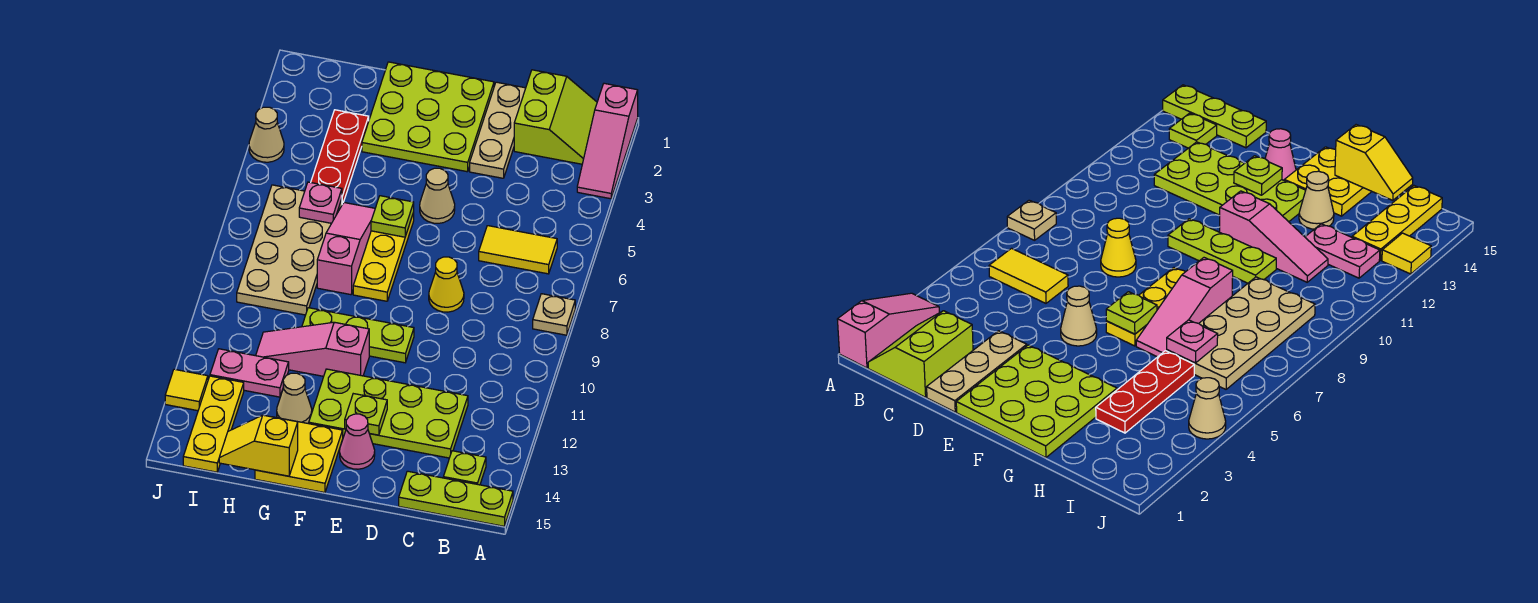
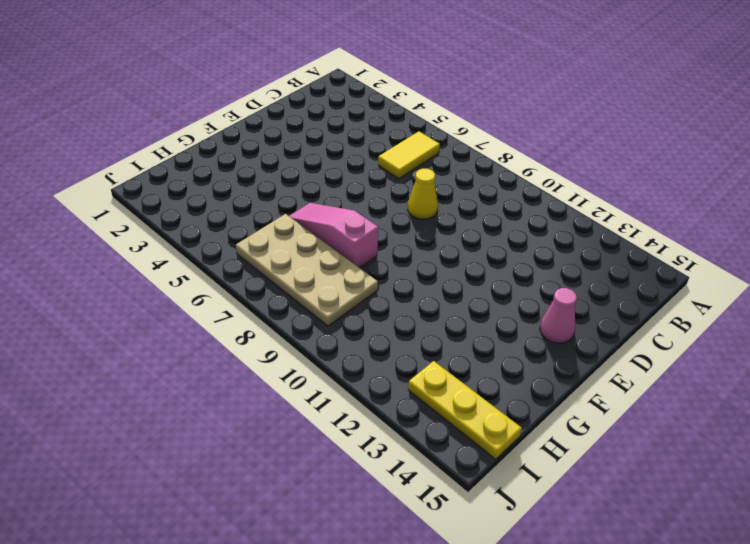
none -> pink slope A1:A3 level 1 top 1
none -> tan plate A8 level 1
none -> lime plate A15:C15 level 1

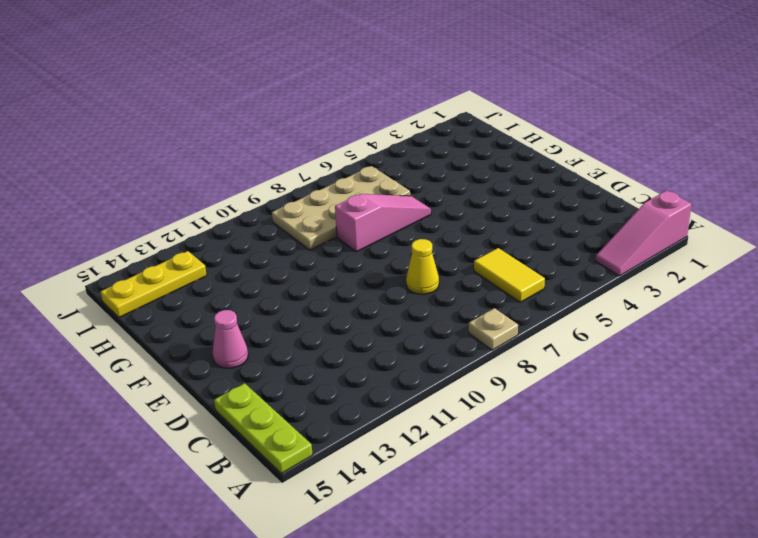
none -> lime slope B1:C2 level 1 top C
none -> lime plate B14 level 1
none -> lime plate C12:F13 level 1

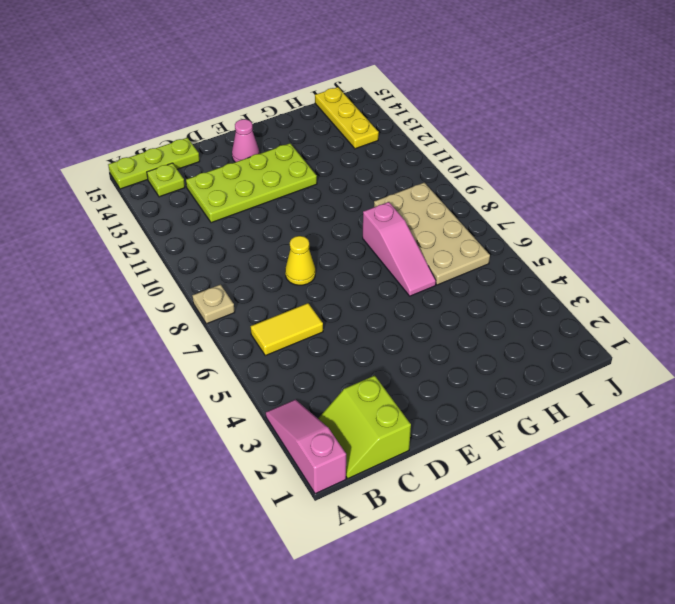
none -> tan plate D1:D3 level 1
none -> lime plate E1:G3 level 1
none -> tan cone E5 level 1

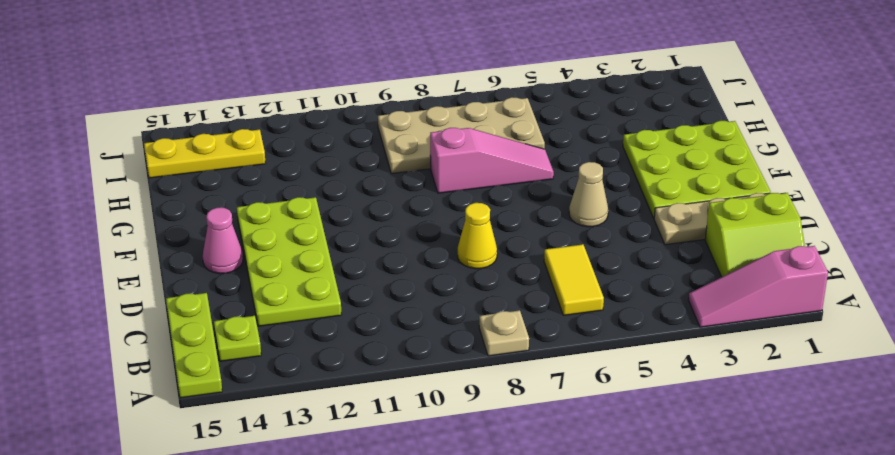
none -> lime plate E10:G10 level 1
none -> yellow plate F6:F8 level 1
none -> pink slope F11:H11 level 1 top F

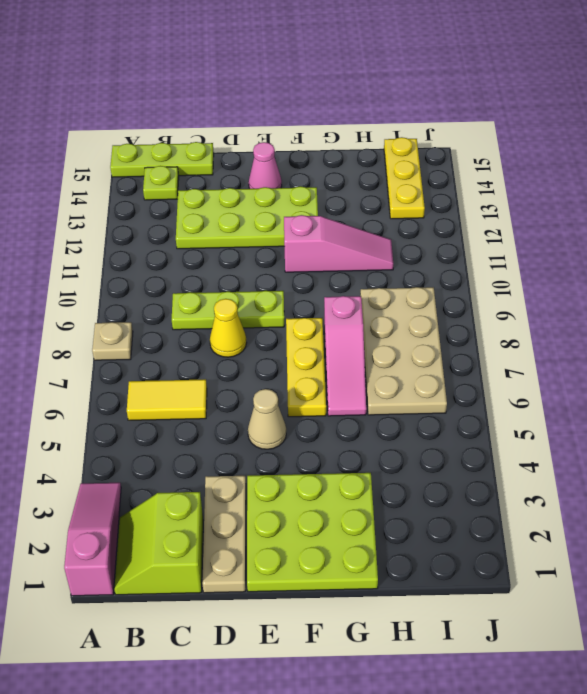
lime plate C9:E9 level 1 -> lime plate E10:G10 level 1
none -> yellow plate F14:G15 level 1
none -> tan cone G13 level 1
none -> red plate H3:H5 level 1

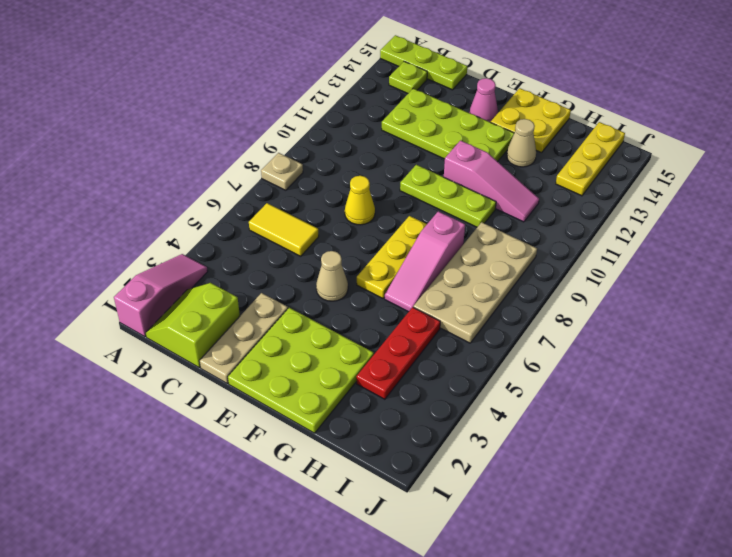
none -> pink plate H12:I12 level 1
none -> tan cone J4 level 1
none -> yellow tile J13 level 1

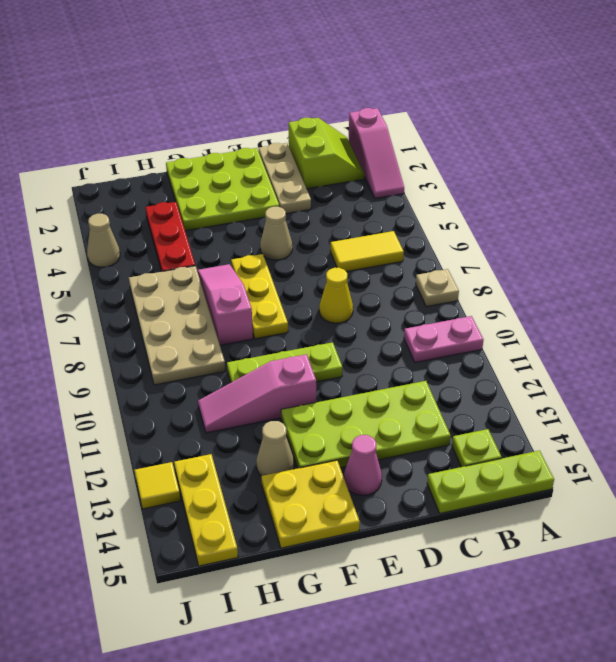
pink plate A10:B10 level 1 -> pink plate H12:I12 level 1
none -> lime plate E13 level 2
none -> lime plate F6 level 2
none -> yellow slope G15:H15 level 2 top G

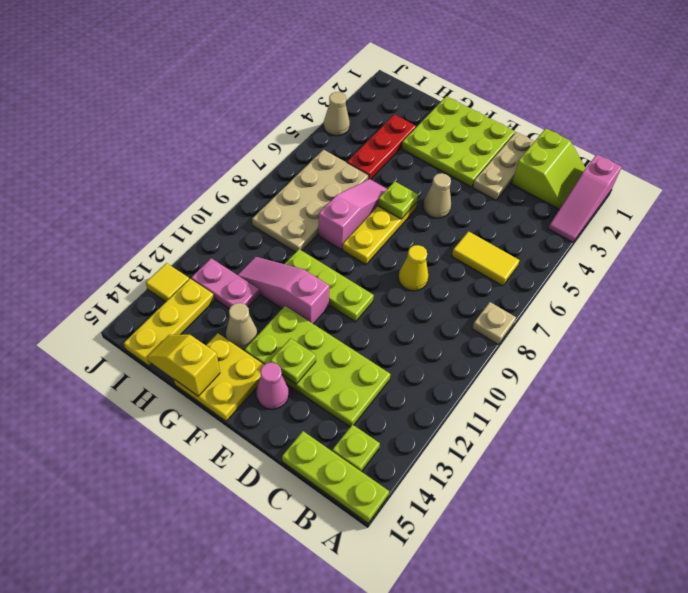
none -> pink plate H6 level 2

